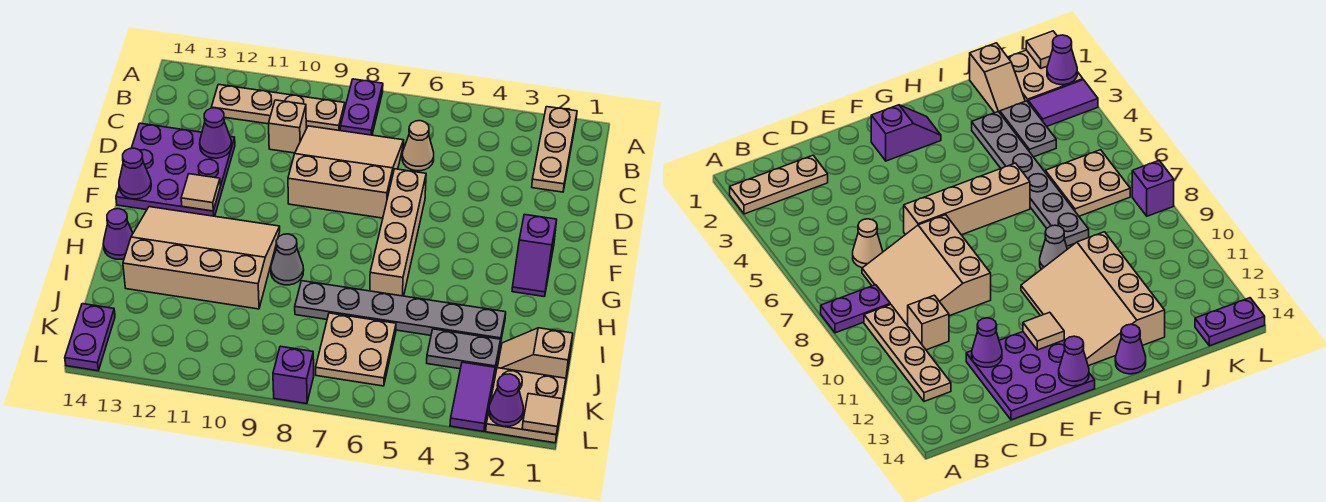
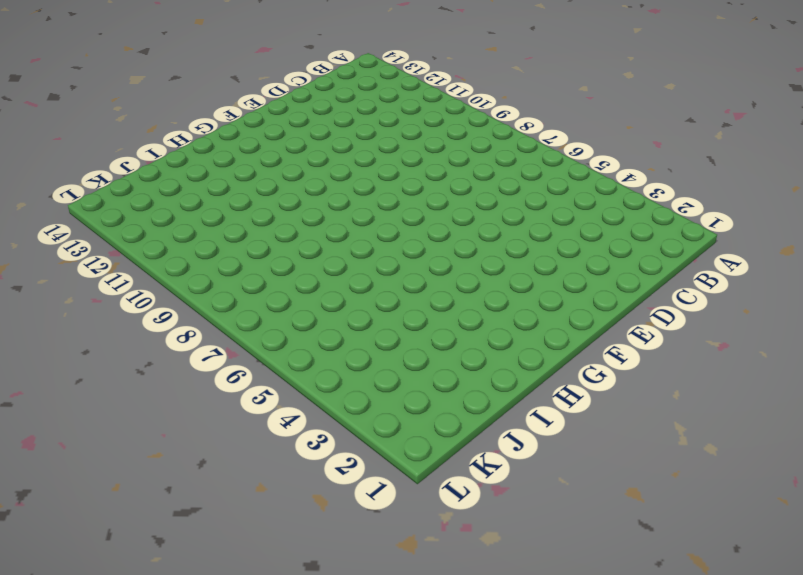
none -> tan plate A2:C2 level 1
none -> purple plate A8:B8 level 1
none -> tan plate B9:B12 level 1

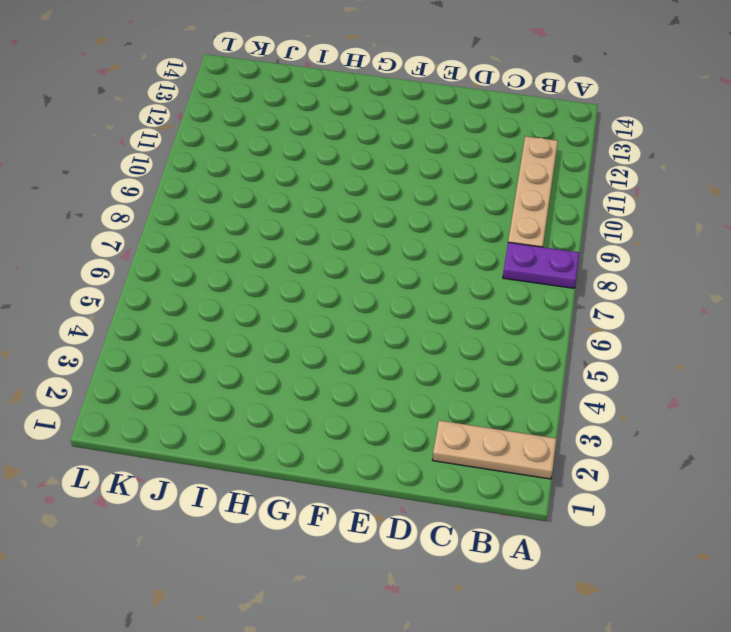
none -> tan cone C6 level 1
none -> tan slope C7:E9 level 1 top E
none -> tan brick C10 level 1

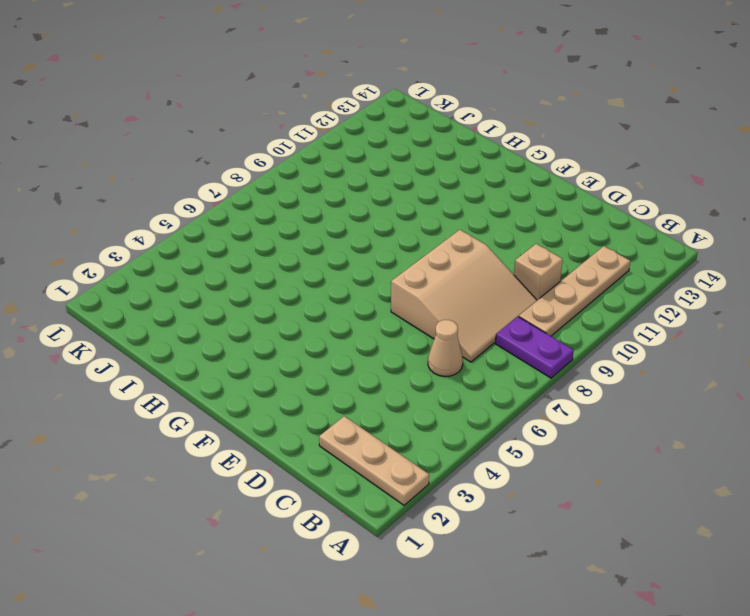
none -> purple plate D12:F14 level 1
none -> tan brick E6:H6 level 1
none -> purple slope F2:G2 level 1 top F

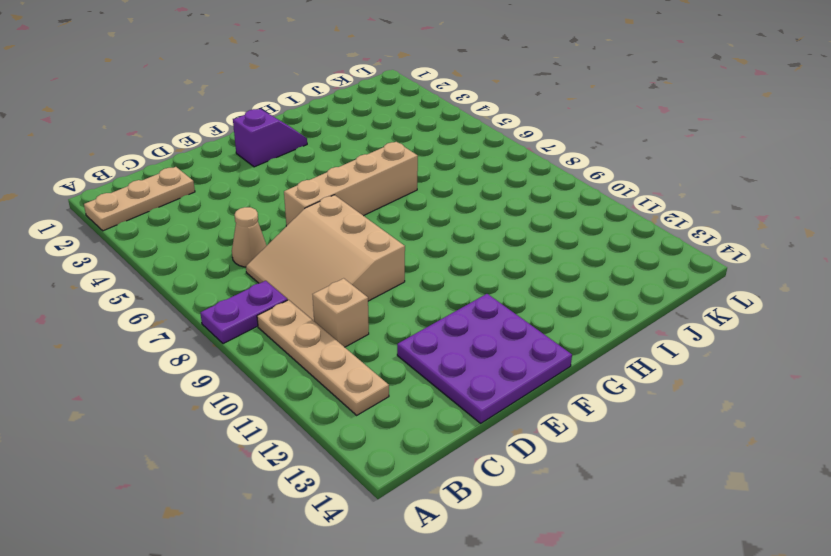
none -> tan slope G10:I13 level 1 top I
none -> grey cone H9 level 1
none -> purple cone H14 level 1

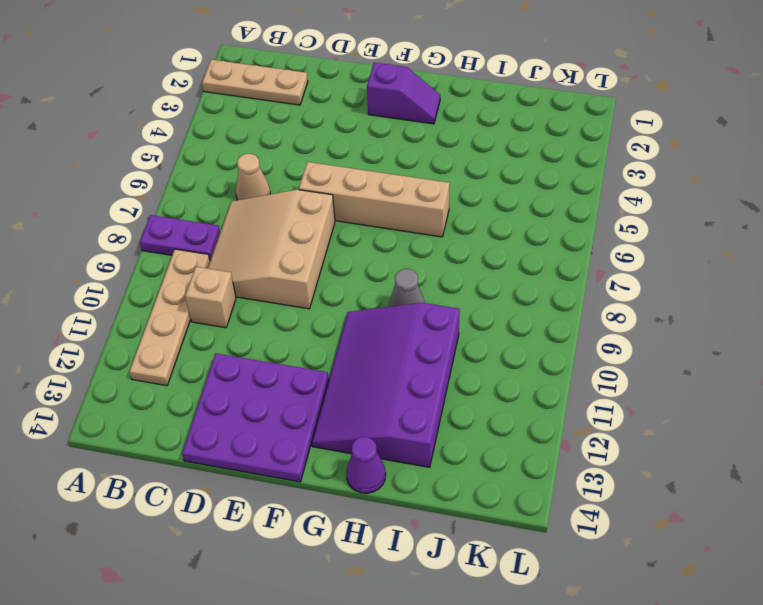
purple slope G10:I13 level 1 top I -> tan slope G10:I13 level 1 top I
none -> grey plate I3:I8 level 1
none -> tan slope J1:J2 level 1 top 1
none -> grey plate J3:J4 level 1

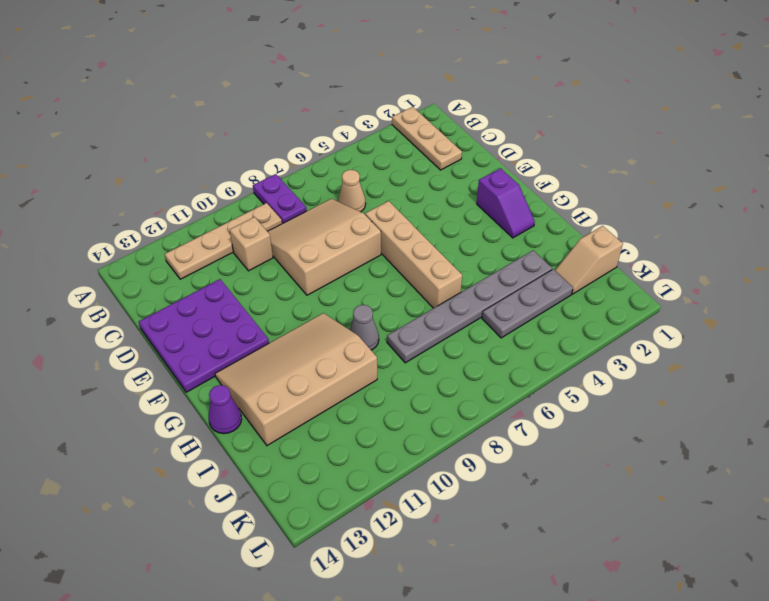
grey plate J3:J5 level 1 -> grey plate J3:J4 level 1
none -> tan plate J6:K7 level 1
none -> tan plate K1:L2 level 1
none -> purple tile K3:L3 level 1

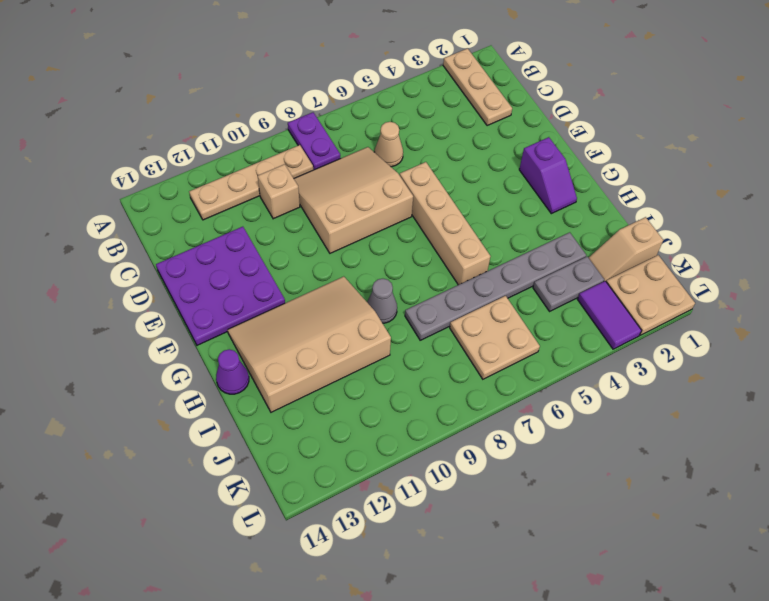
none -> purple plate K14:L14 level 1
none -> purple brick L8 level 1
none -> purple cone D12 level 2

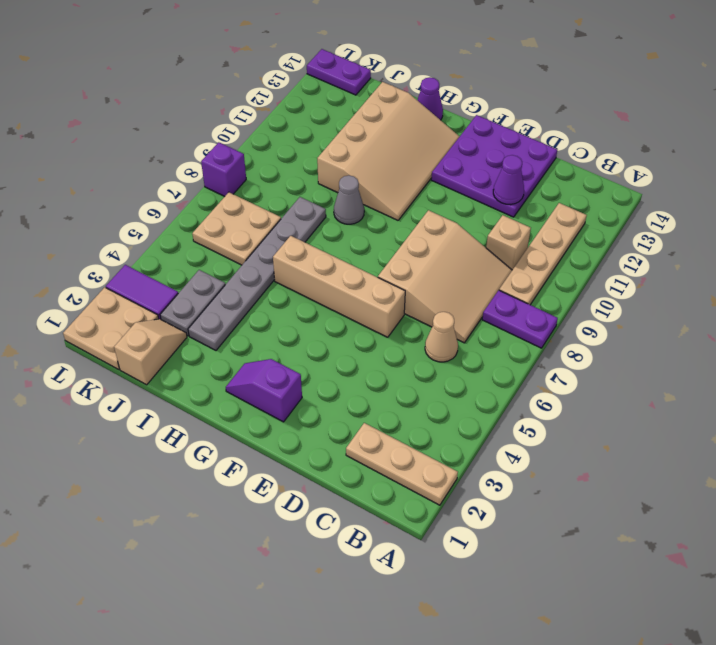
none -> tan tile F12 level 2
none -> purple cone F14 level 2
none -> tan tile L1 level 2

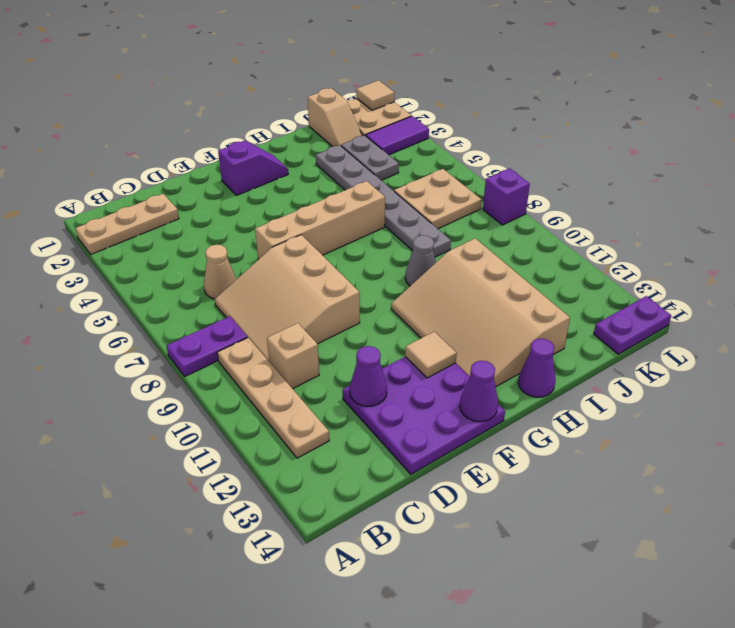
none -> purple cone L2 level 2

